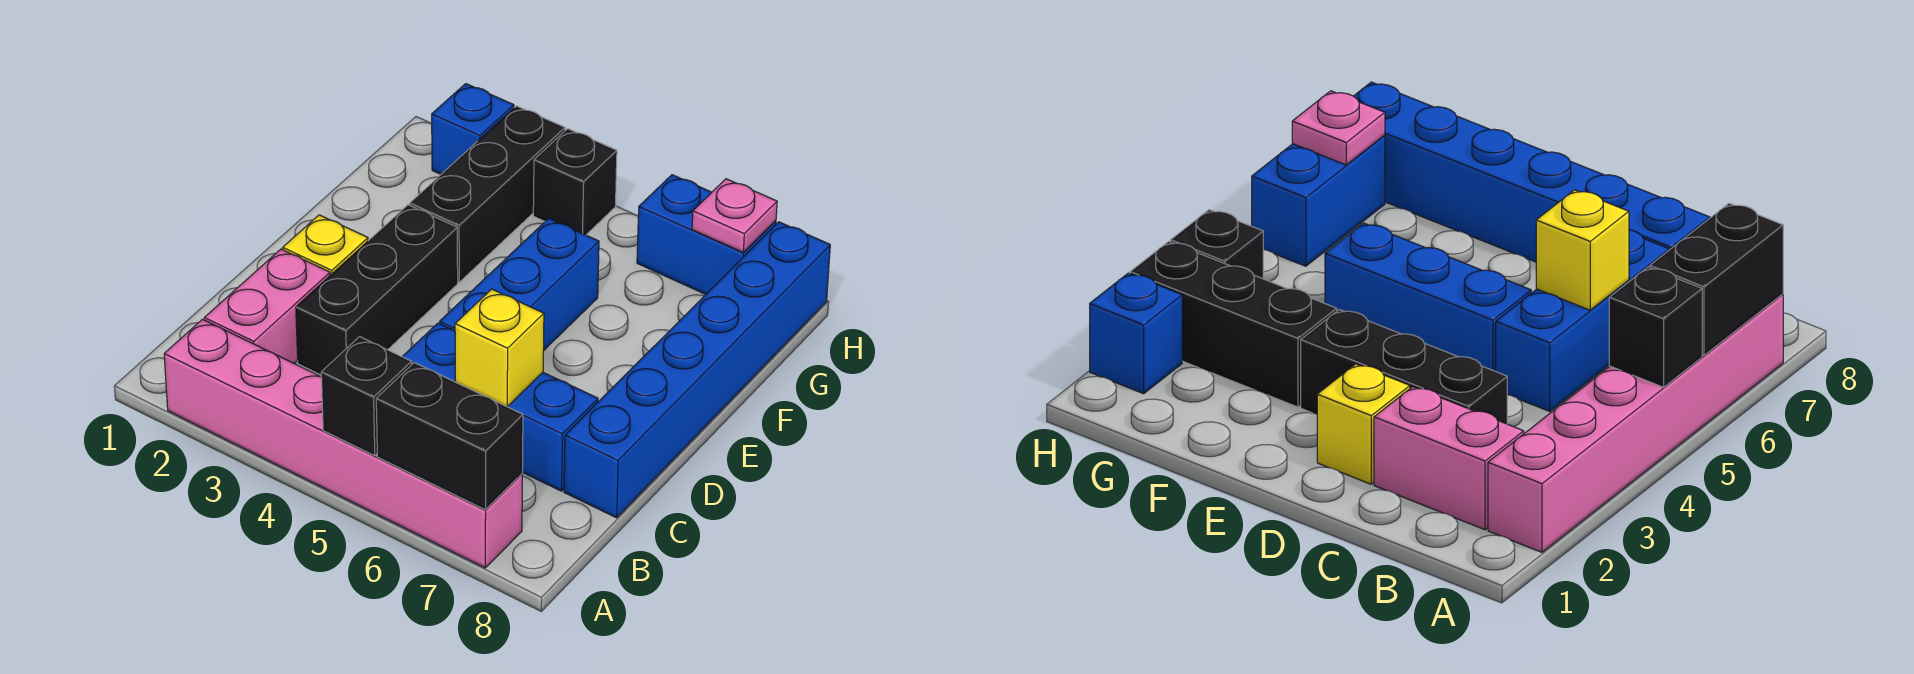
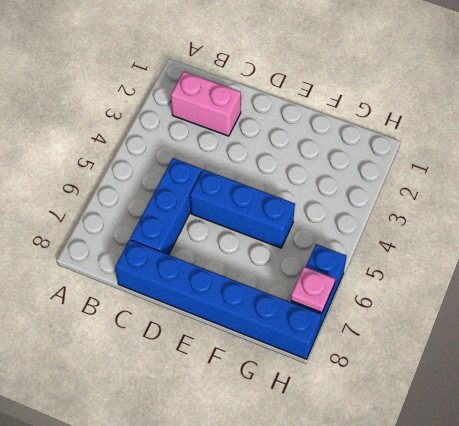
none -> pink brick A2:A7 level 1
none -> black brick C3:E3 level 1
none -> yellow brick D2 level 1

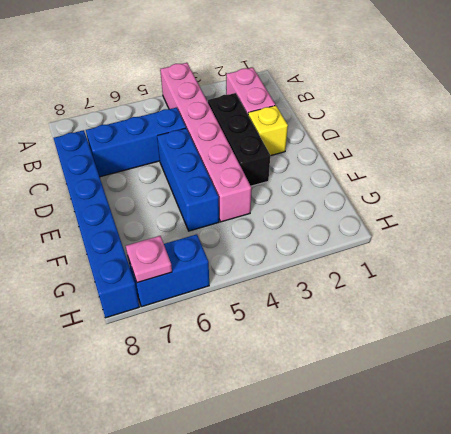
pink brick A4:F4 level 1 -> pink brick A2:A7 level 1
none -> black brick F3:H3 level 1
none -> blue brick H2 level 1
none -> black brick H4 level 1

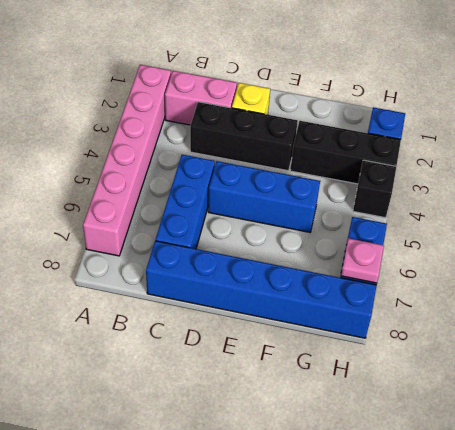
none -> black brick A5 level 2
none -> black brick A6:A7 level 2
none -> yellow brick C6 level 2

